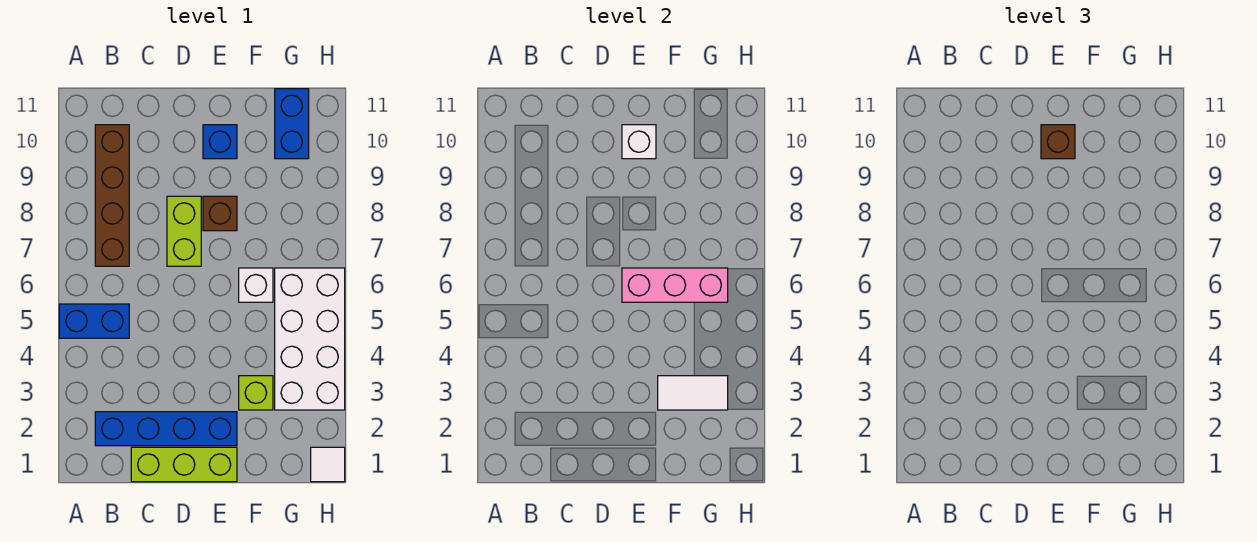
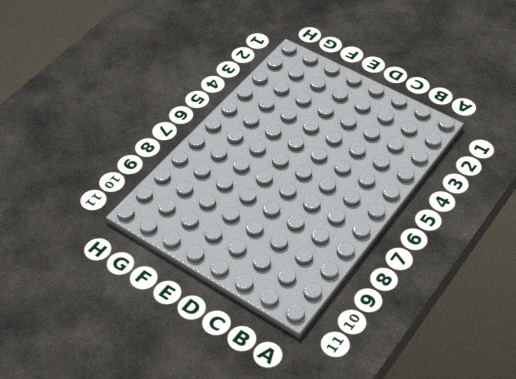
none -> blue brick A5:B5 level 1
none -> blue brick B2:E2 level 1
none -> brown brick B7:B10 level 1

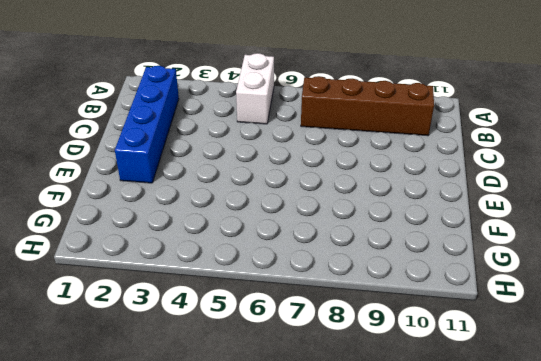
white brick A5:B5 level 1 -> blue brick A5:B5 level 1
none -> lime brick C1:E1 level 1
none -> lime brick D7:D8 level 1
none -> brown brick E8 level 1

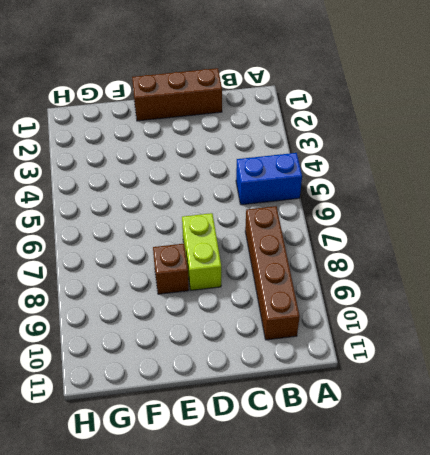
brown brick C1:E1 level 1 -> lime brick C1:E1 level 1
none -> blue brick B2:E2 level 1
none -> blue brick E10 level 1
none -> lime brick F3 level 1

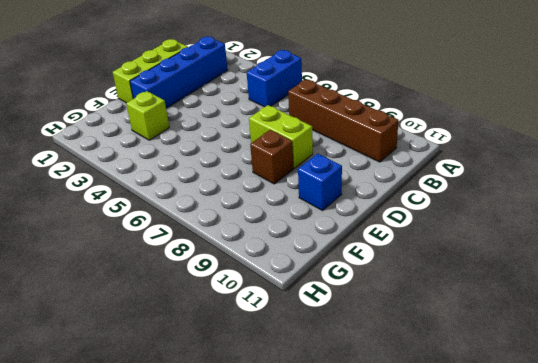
none -> white brick F6 level 1
none -> white brick G3:H6 level 1
none -> blue brick G10:G11 level 1

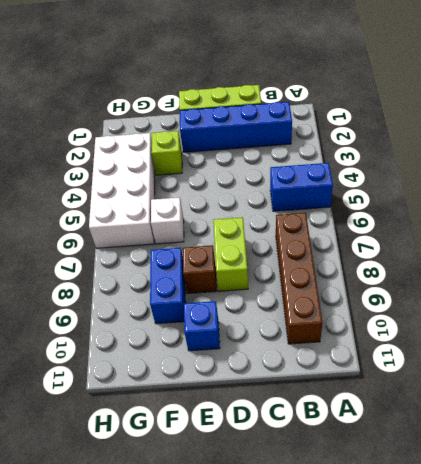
blue brick F8:F9 level 1 -> blue brick G10:G11 level 1
none -> white tile H1 level 1
none -> pink brick E6:G6 level 2
none -> white brick E10 level 2

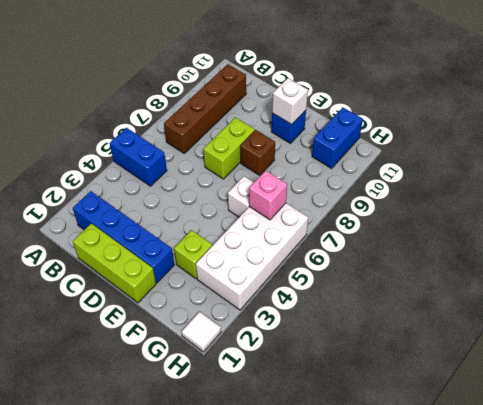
pink brick G6 level 2 -> pink brick E6:G6 level 2
none -> white tile F3:G3 level 2
none -> brown brick E10 level 3

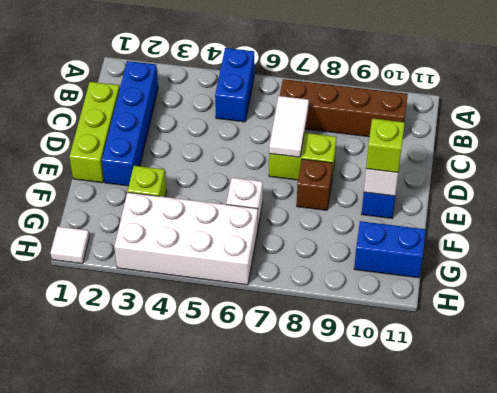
white tile C7:D7 level 2 -> white tile F3:G3 level 2
lime brick E10 level 3 -> brown brick E10 level 3
none -> pink brick E6:G6 level 2

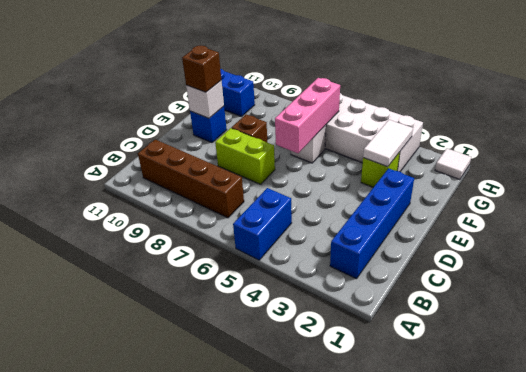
none -> lime brick C1:E1 level 1

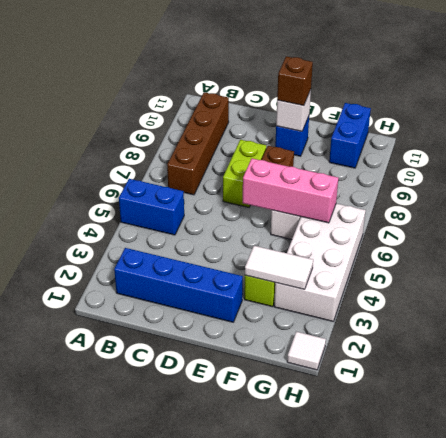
none -> lime brick C1:E1 level 1

